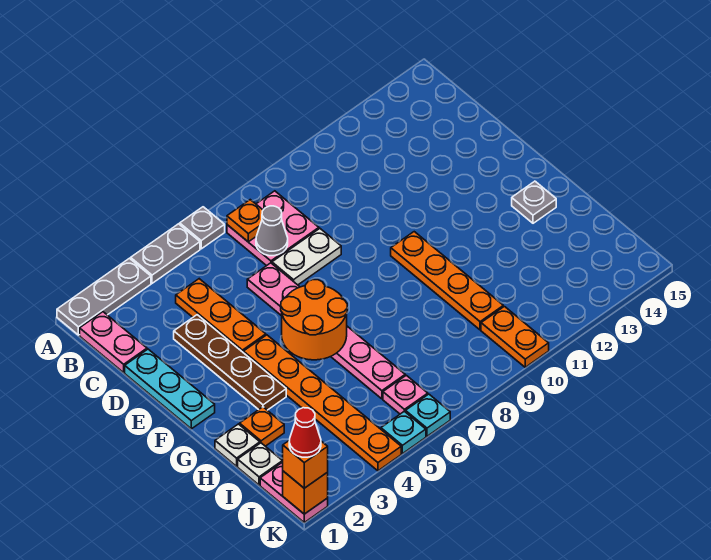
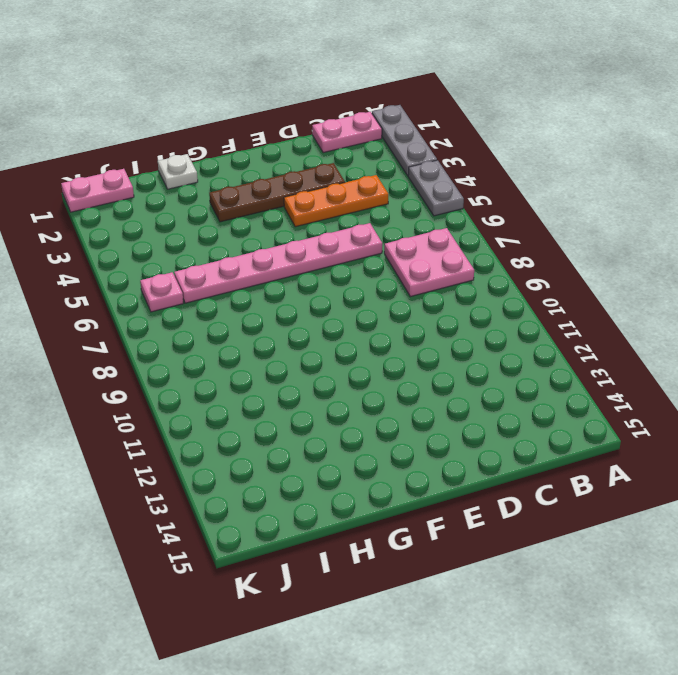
none -> grey plate A6 level 1
none -> cyan plate D1:F1 level 1
none -> white plate D7:D8 level 1

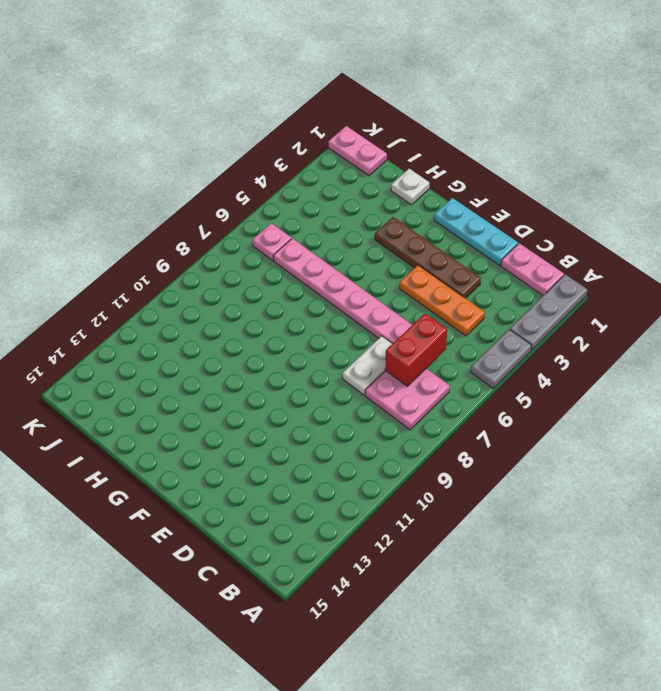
red brick C6:C7 level 2 -> grey cone C7 level 2
none -> grey plate A6 level 1
none -> orange plate F4:K4 level 1
none -> orange plate F10:I10 level 1

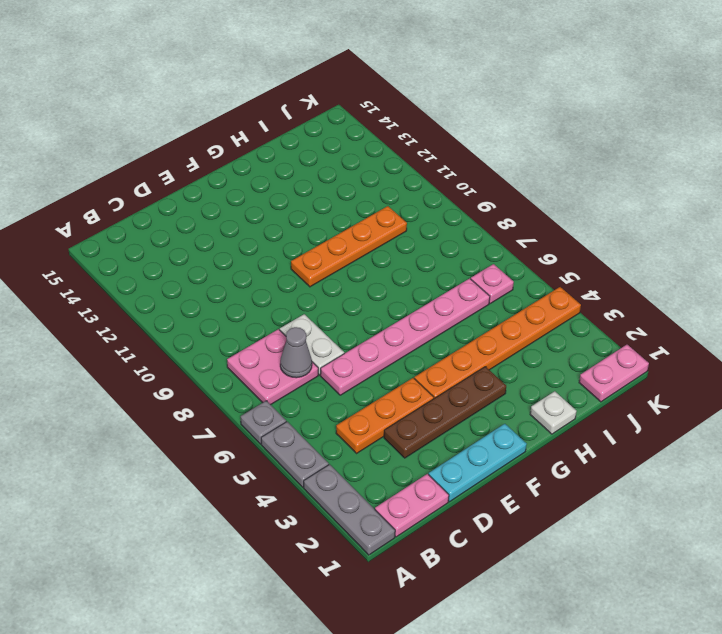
none -> grey plate G14 level 1
none -> orange plate H2 level 1
none -> white plate I1 level 1

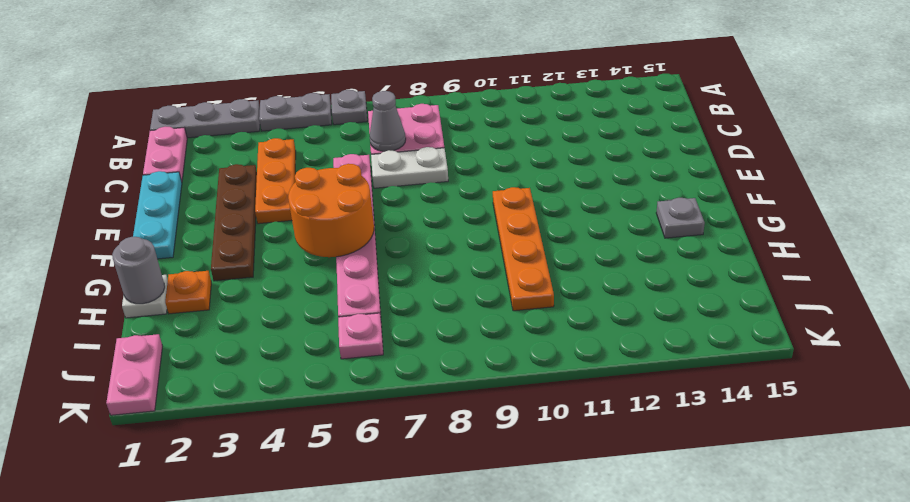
grey round brick H1 level 2 -> none
none -> orange plate F4:K4 level 1
none -> white plate I1 level 1
none -> orange plate J10:K10 level 1

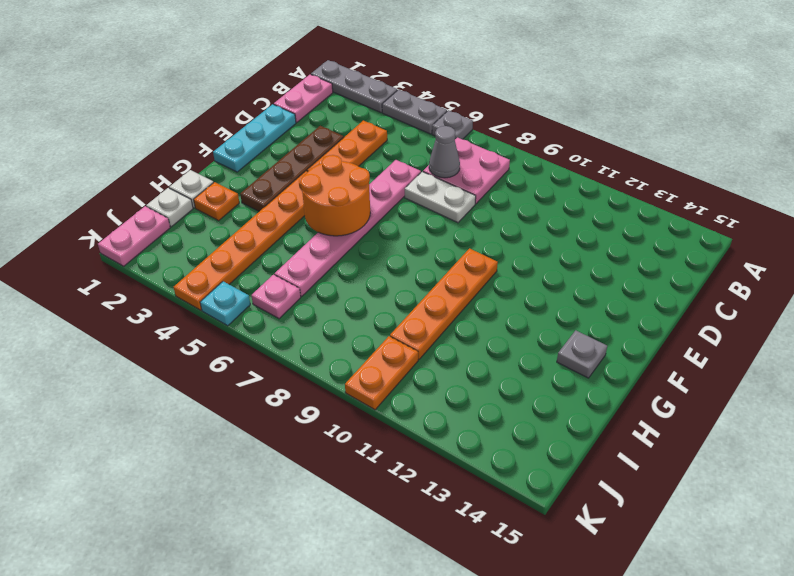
none -> cyan plate K6 level 1
none -> orange plate B7 level 2
none -> orange brick K1 level 2

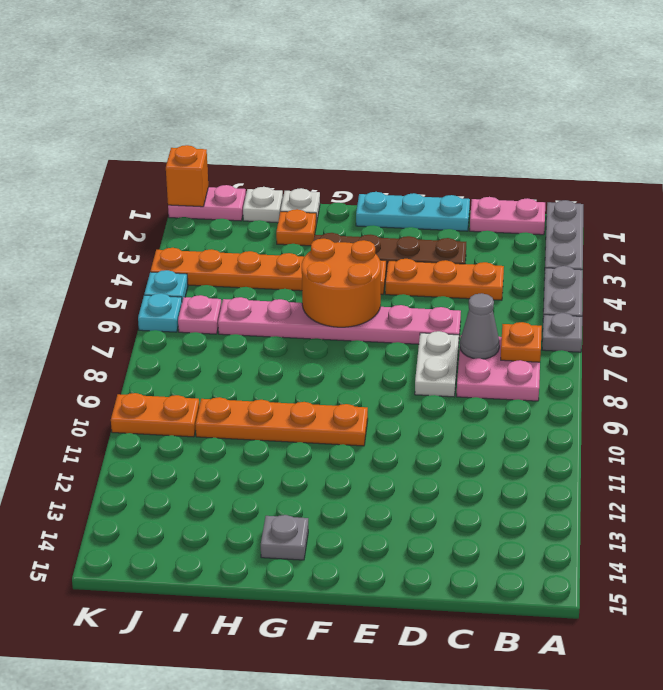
none -> orange brick K1 level 3
none -> red cone K1 level 4

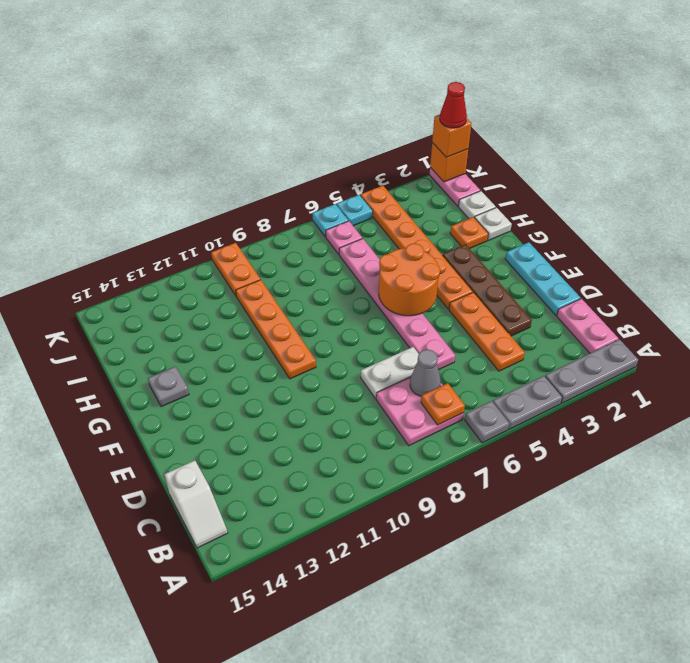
white slope B15:C15 level 1 top C -> none

